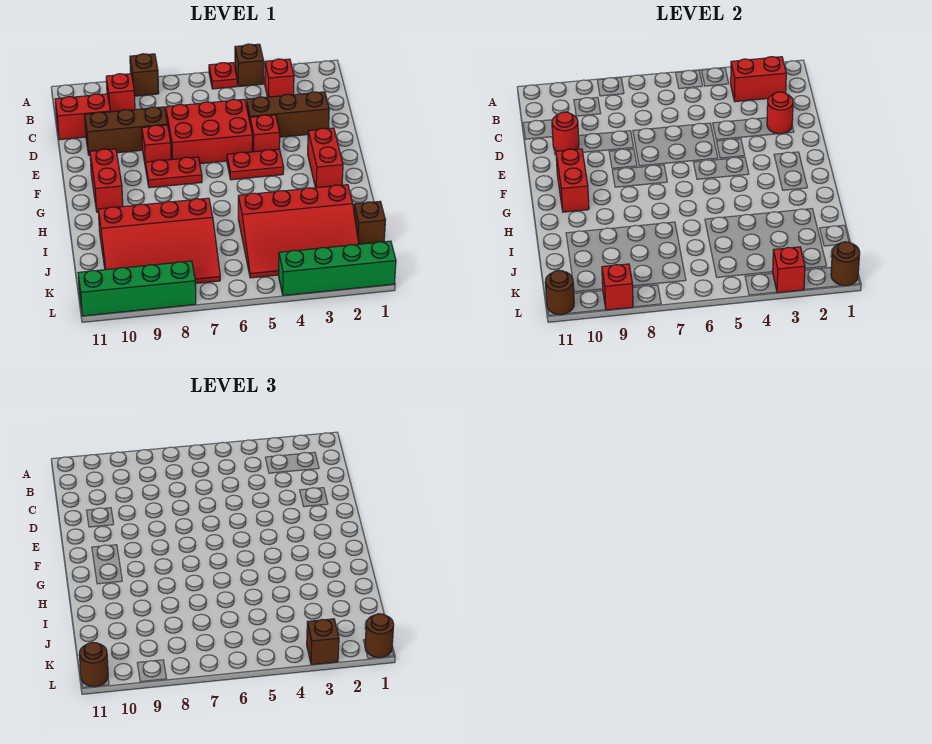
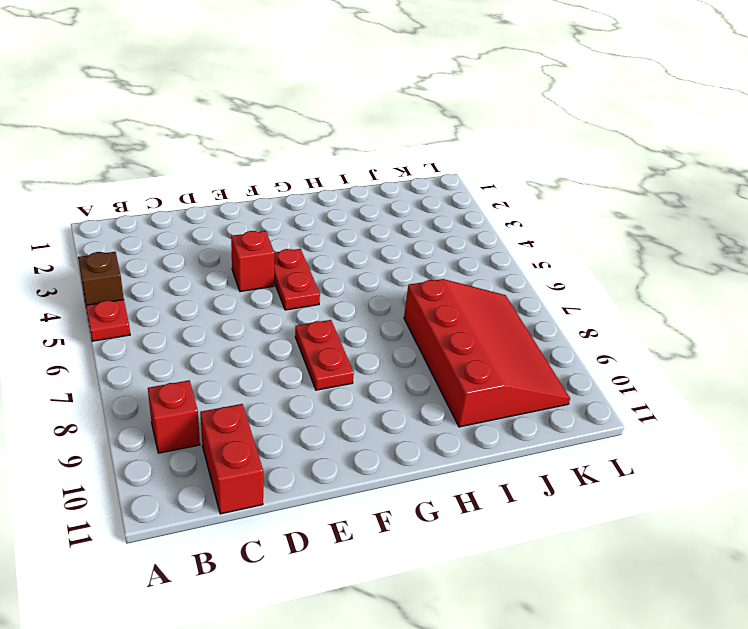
none -> brown brick A8 level 1
none -> red brick B3 level 1
none -> brown brick D2:D4 level 1
none -> red brick D5:E7 level 1

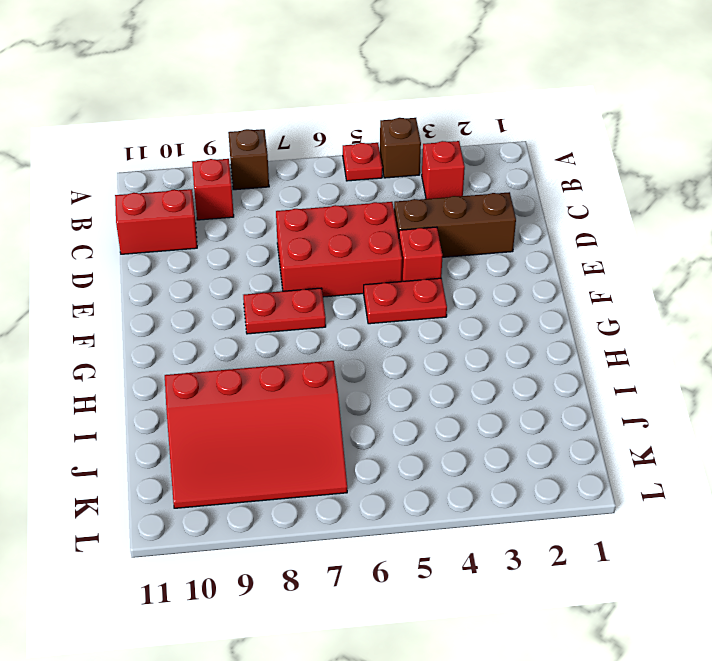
none -> brown brick D8:D10 level 1
none -> red brick E8 level 1
none -> red brick F2:G2 level 1
none -> red brick F10:G10 level 1

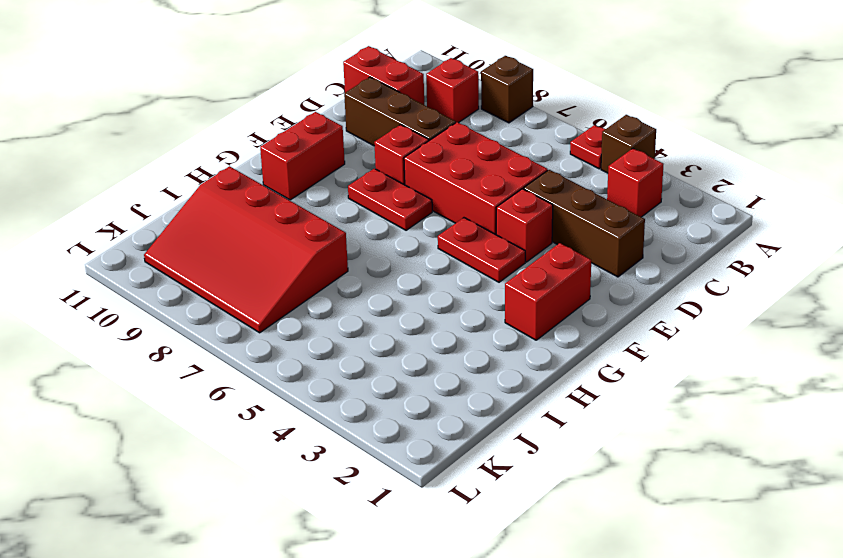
none -> red slope I2:K5 level 1 top I
none -> brown brick J1 level 1
none -> green brick L1:L4 level 1
none -> green brick L8:L11 level 1

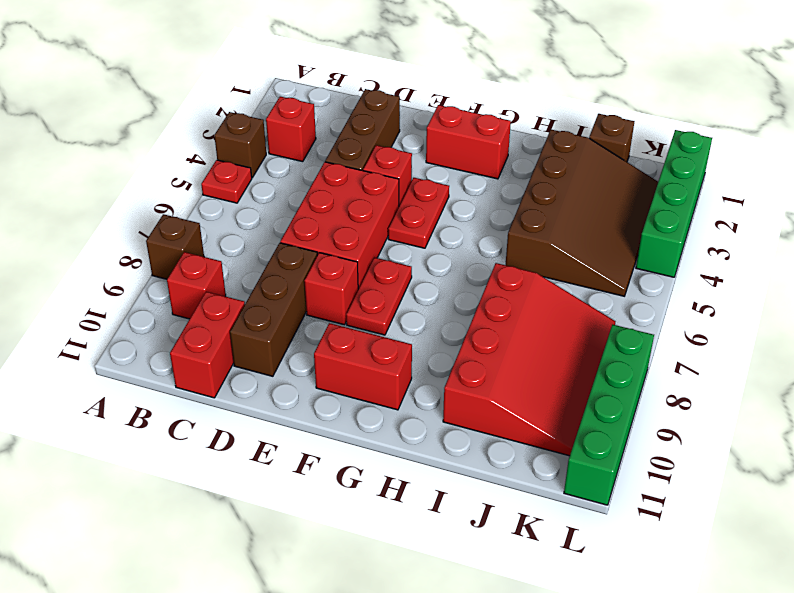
brown slope I2:K5 level 1 top I -> red slope I2:K5 level 1 top I
none -> red brick B2:B3 level 2
none -> red round brick D2 level 2
none -> red round brick D10 level 2
none -> red brick F10:G10 level 2

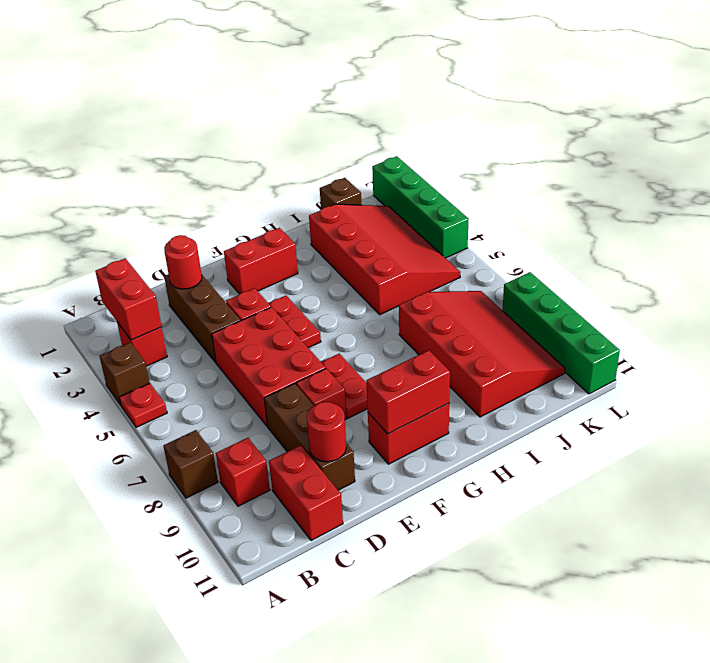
none -> brown round brick L1 level 2
none -> red brick L3 level 2
none -> red brick L9 level 2
none -> brown round brick L11 level 2

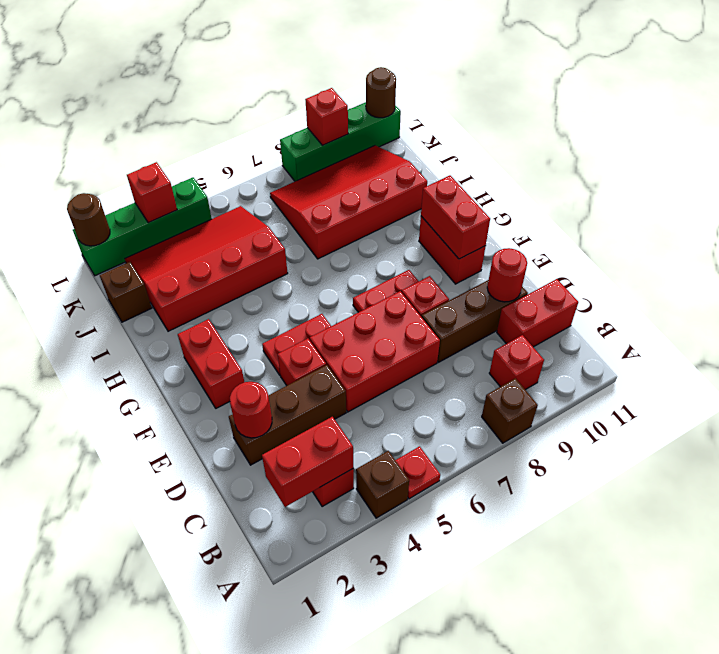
none -> brown round brick L1 level 3
none -> brown brick L3 level 3
none -> brown round brick L11 level 3

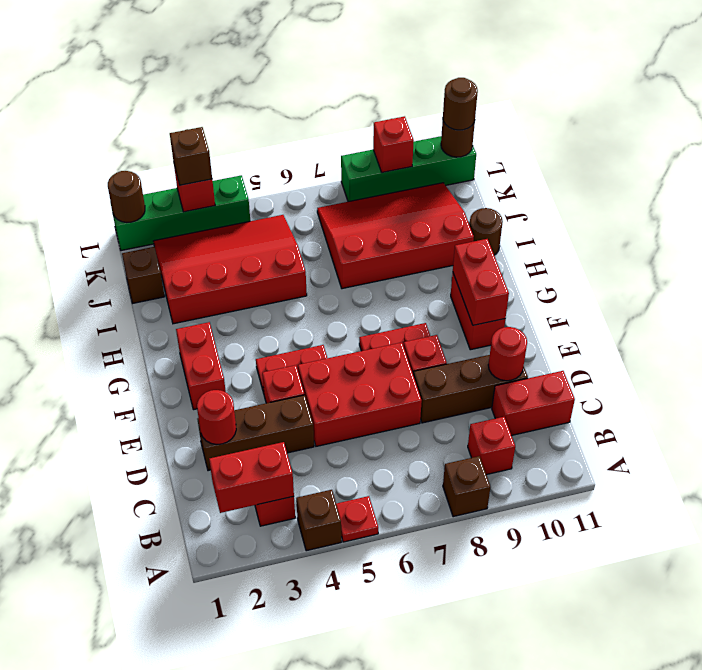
brown round brick I11 level 1 -> brown round brick L1 level 3

